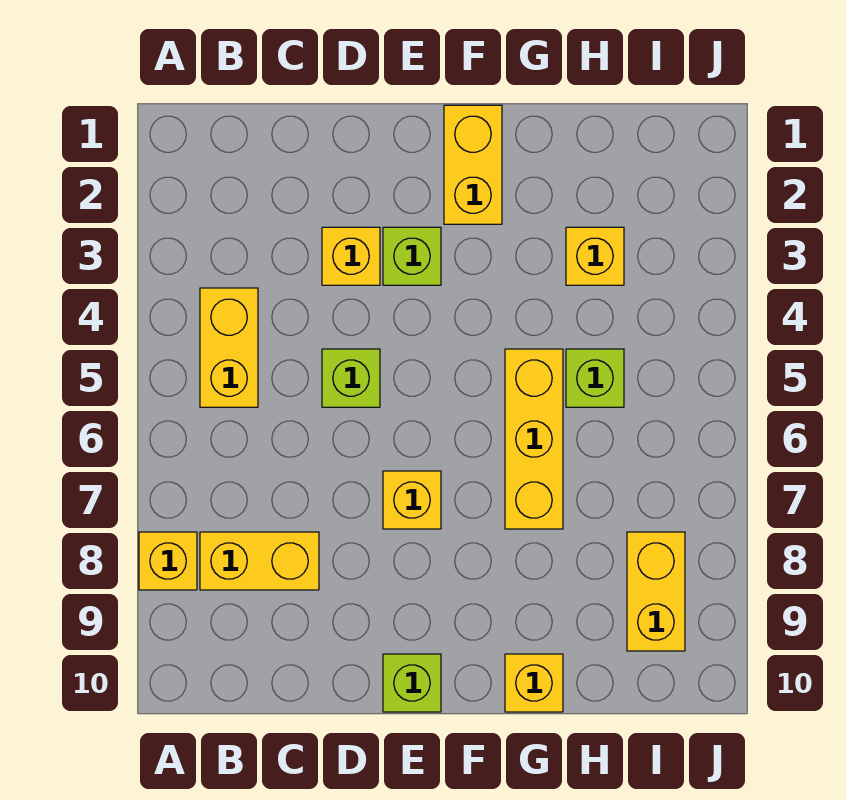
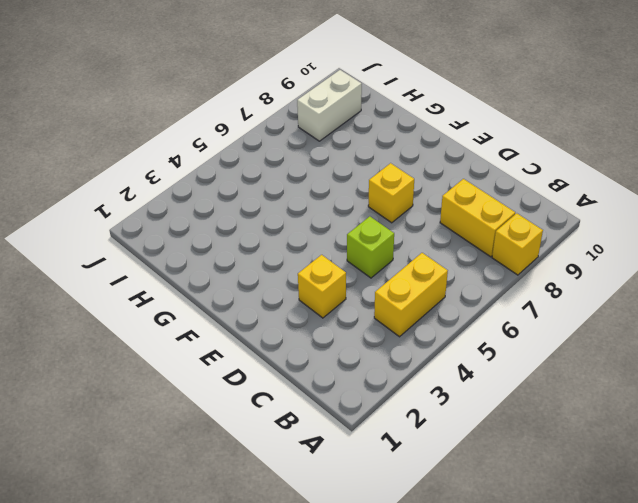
white brick I8:I9 level 1 -> yellow brick I8:I9 level 1
none -> lime brick E3 level 1
none -> lime brick E10 level 1
none -> yellow brick F1:F2 level 1

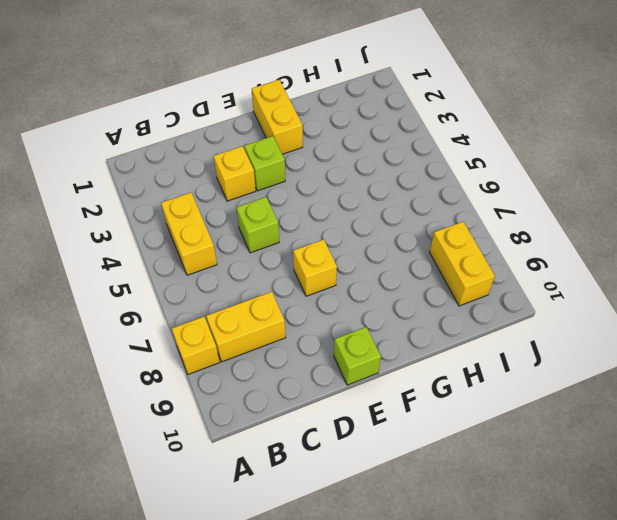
none -> yellow brick G5:G7 level 1
none -> yellow brick G10 level 1
none -> yellow brick H3 level 1

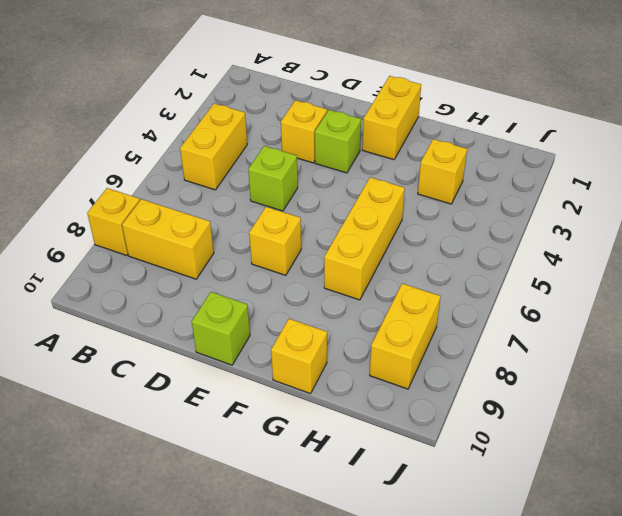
none -> lime brick H5 level 1

